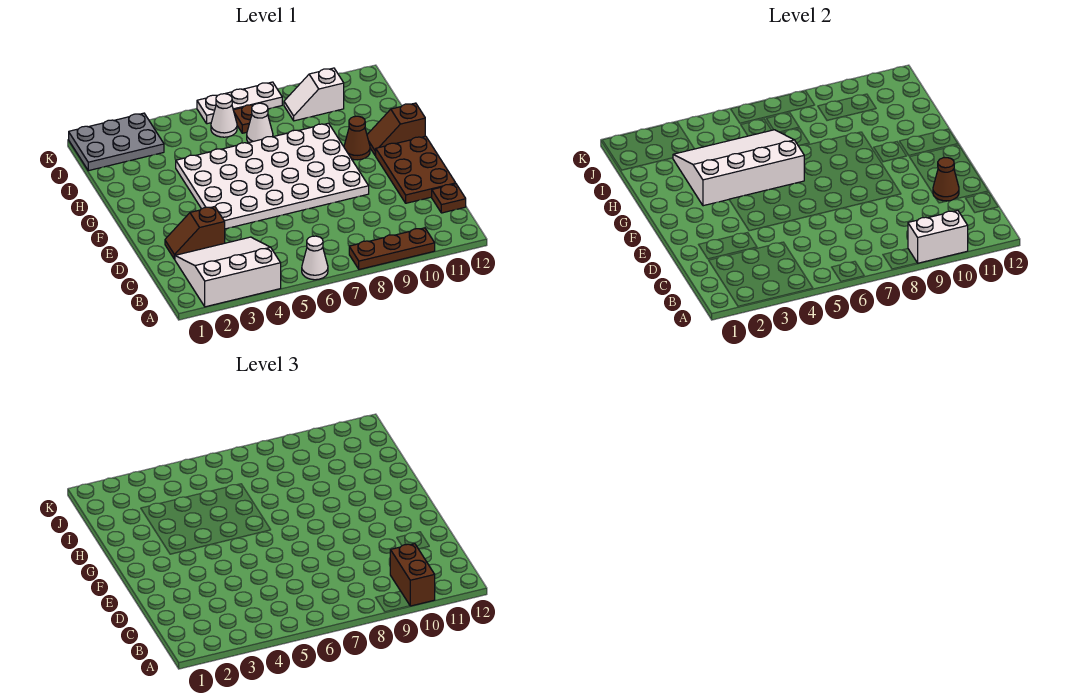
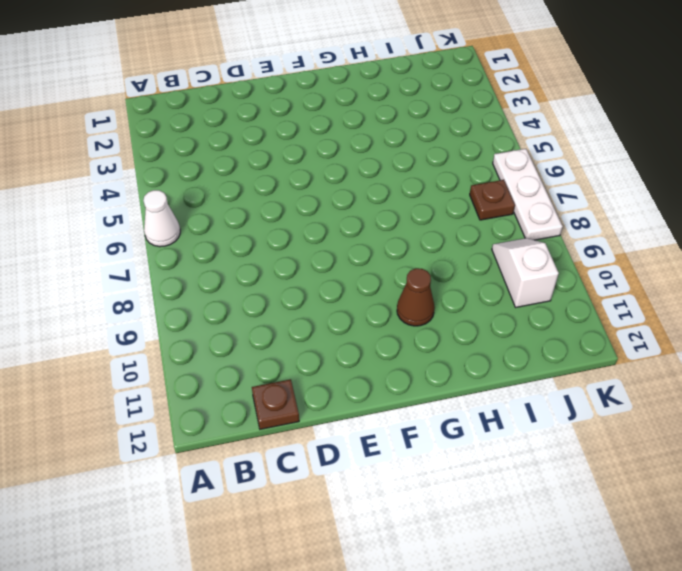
none -> white slope A2:C4 level 1 top A
none -> brown plate A8:A10 level 1
none -> brown slope D2:D3 level 1 top 3

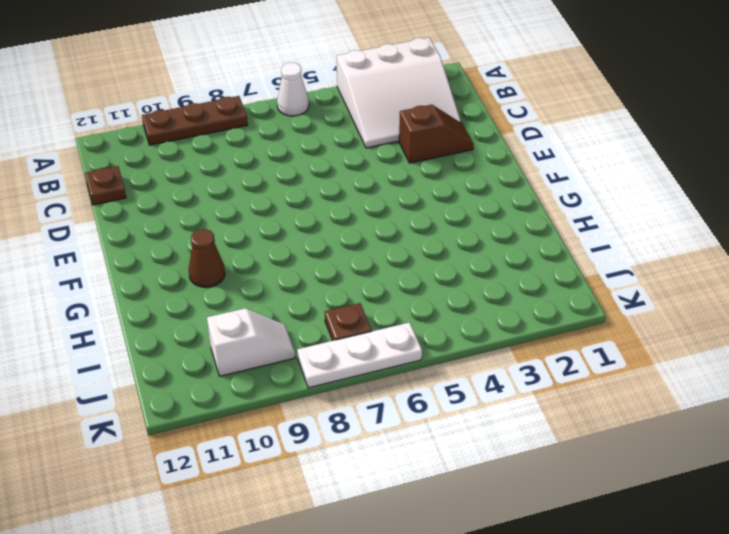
none -> brown plate D11:F12 level 1
none -> white plate E4:H9 level 1
none -> brown slope G11:G12 level 1 top 12

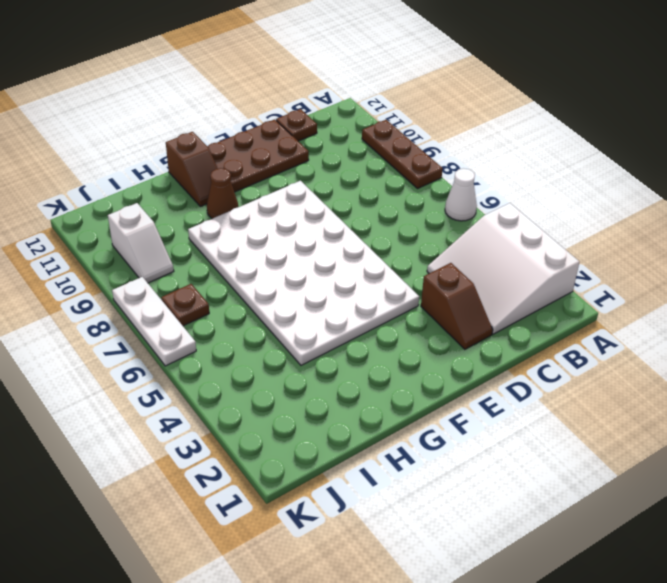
none -> white cone I7 level 1
none -> grey plate J1:K3 level 1
none -> white cone J6 level 1

